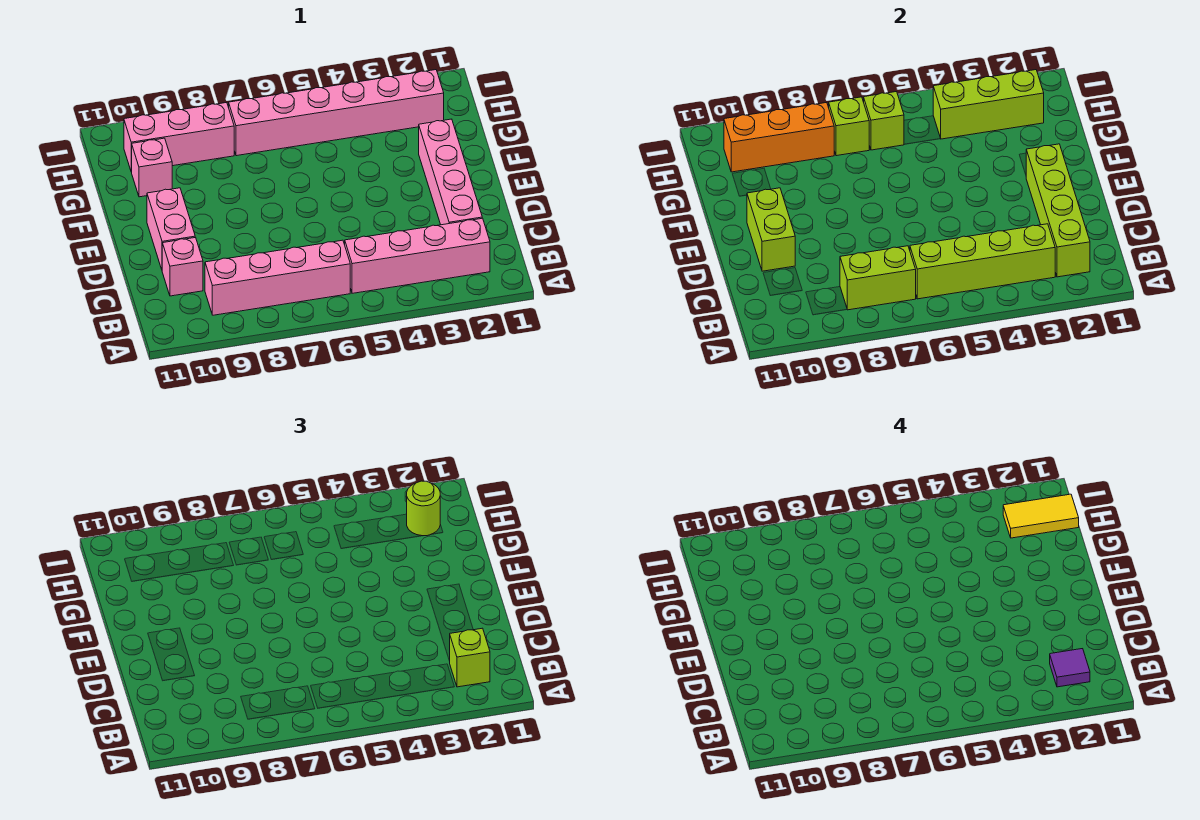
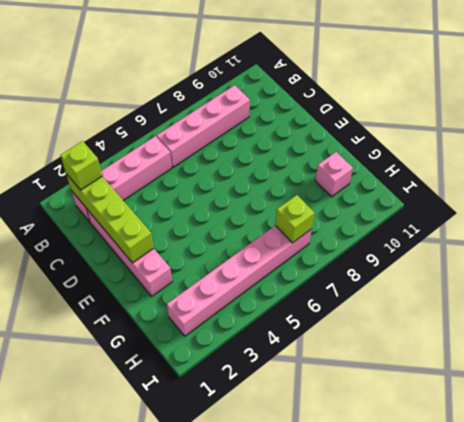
none -> pink brick C10 level 1
none -> pink brick D10:E10 level 1
none -> pink brick H8:H10 level 1

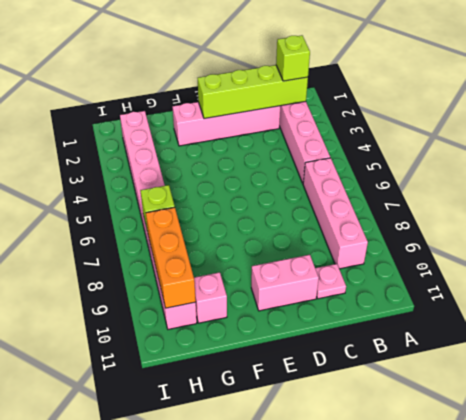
pink plate C10 level 1 -> pink brick C10 level 1
none -> lime brick B3:B6 level 2
none -> lime brick B7:B8 level 2
none -> lime brick D10:E10 level 2

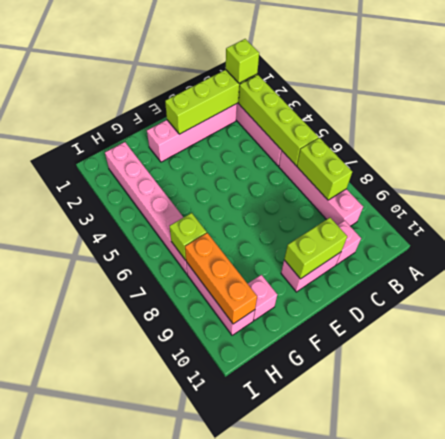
none -> lime brick H2:H4 level 2
none -> lime brick H6 level 2
none -> lime round brick H2 level 3

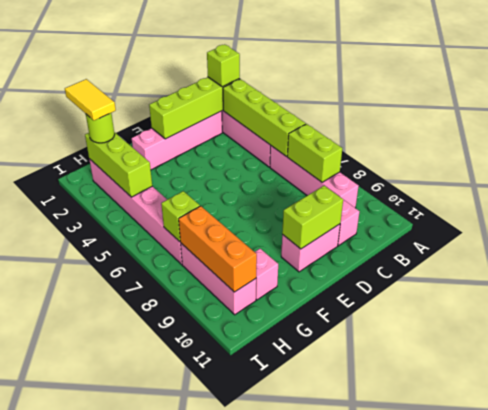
none -> lime brick H6 level 2
none -> purple tile B2 level 4

